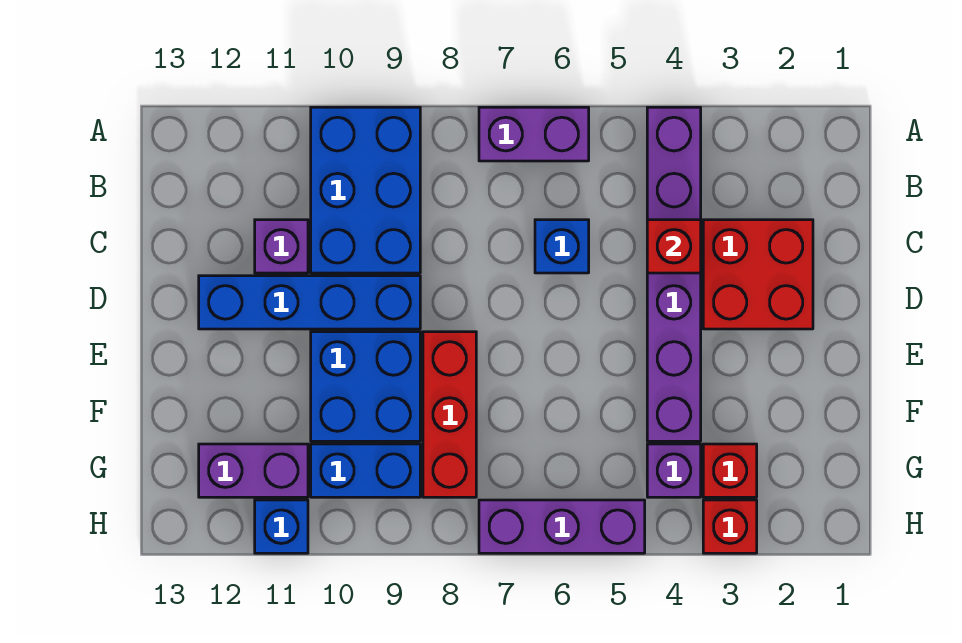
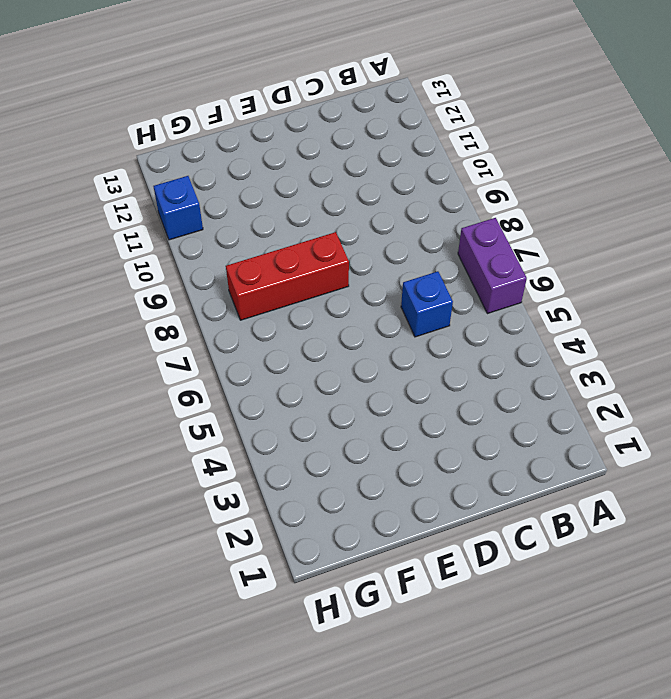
none -> purple brick A4:F4 level 1
none -> blue brick A9:C10 level 1
none -> red brick C2:D3 level 1

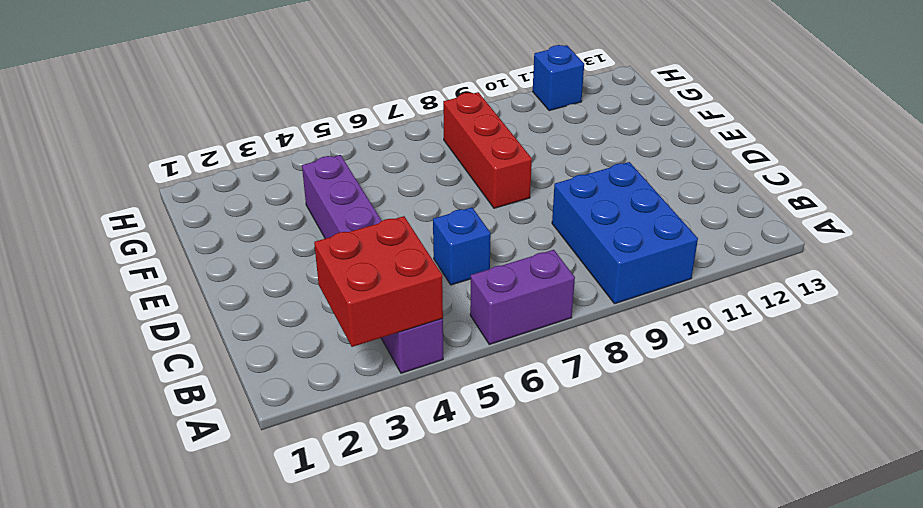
red brick A3:B4 level 2 -> red brick C2:D3 level 1
none -> purple brick C11 level 1
none -> blue brick D9:D12 level 1
none -> blue brick E9:F10 level 1

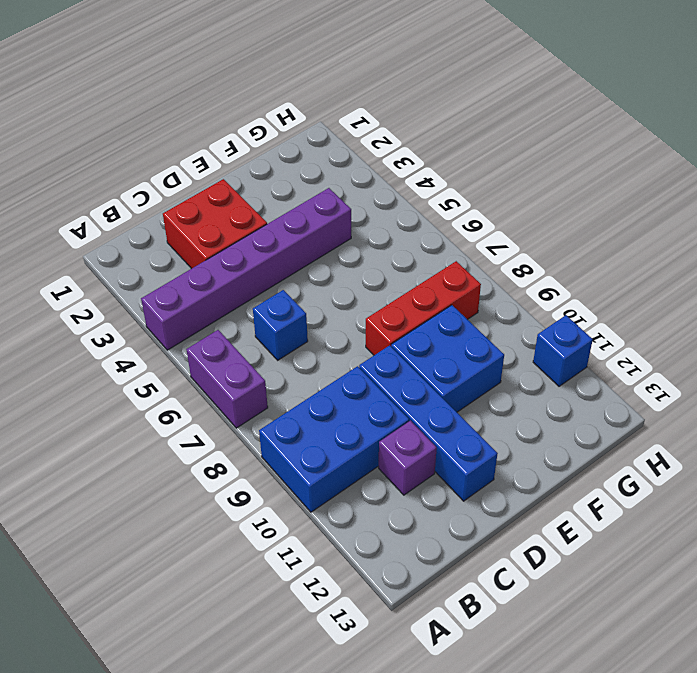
none -> red brick G3 level 1
none -> purple brick G4 level 1
none -> blue brick G9:G10 level 1

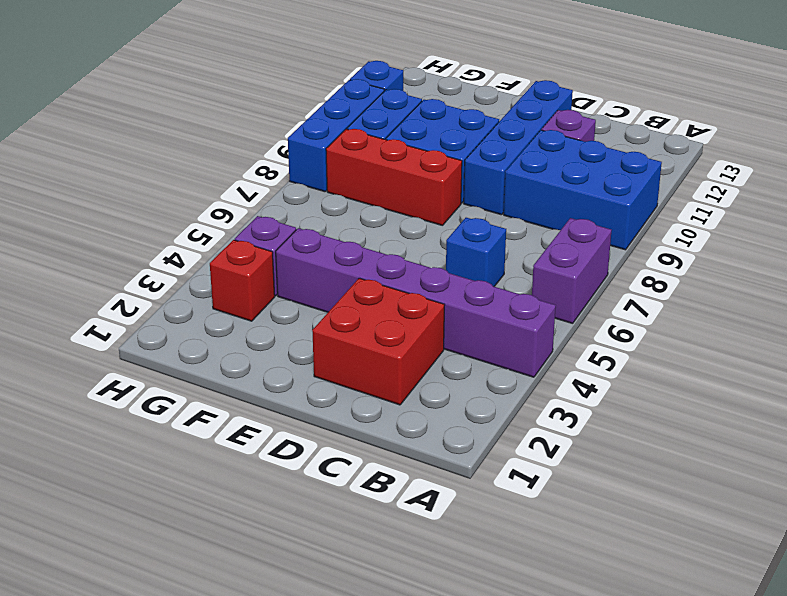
blue brick H8:H10 level 1 -> none
none -> purple brick G11:G12 level 1
none -> red brick H3 level 1
none -> purple brick H5:H7 level 1

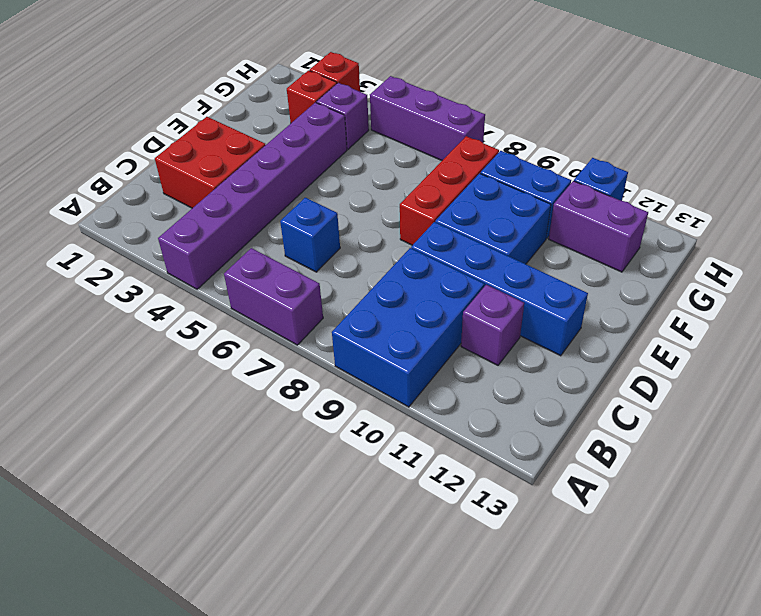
none -> red brick C4 level 2

